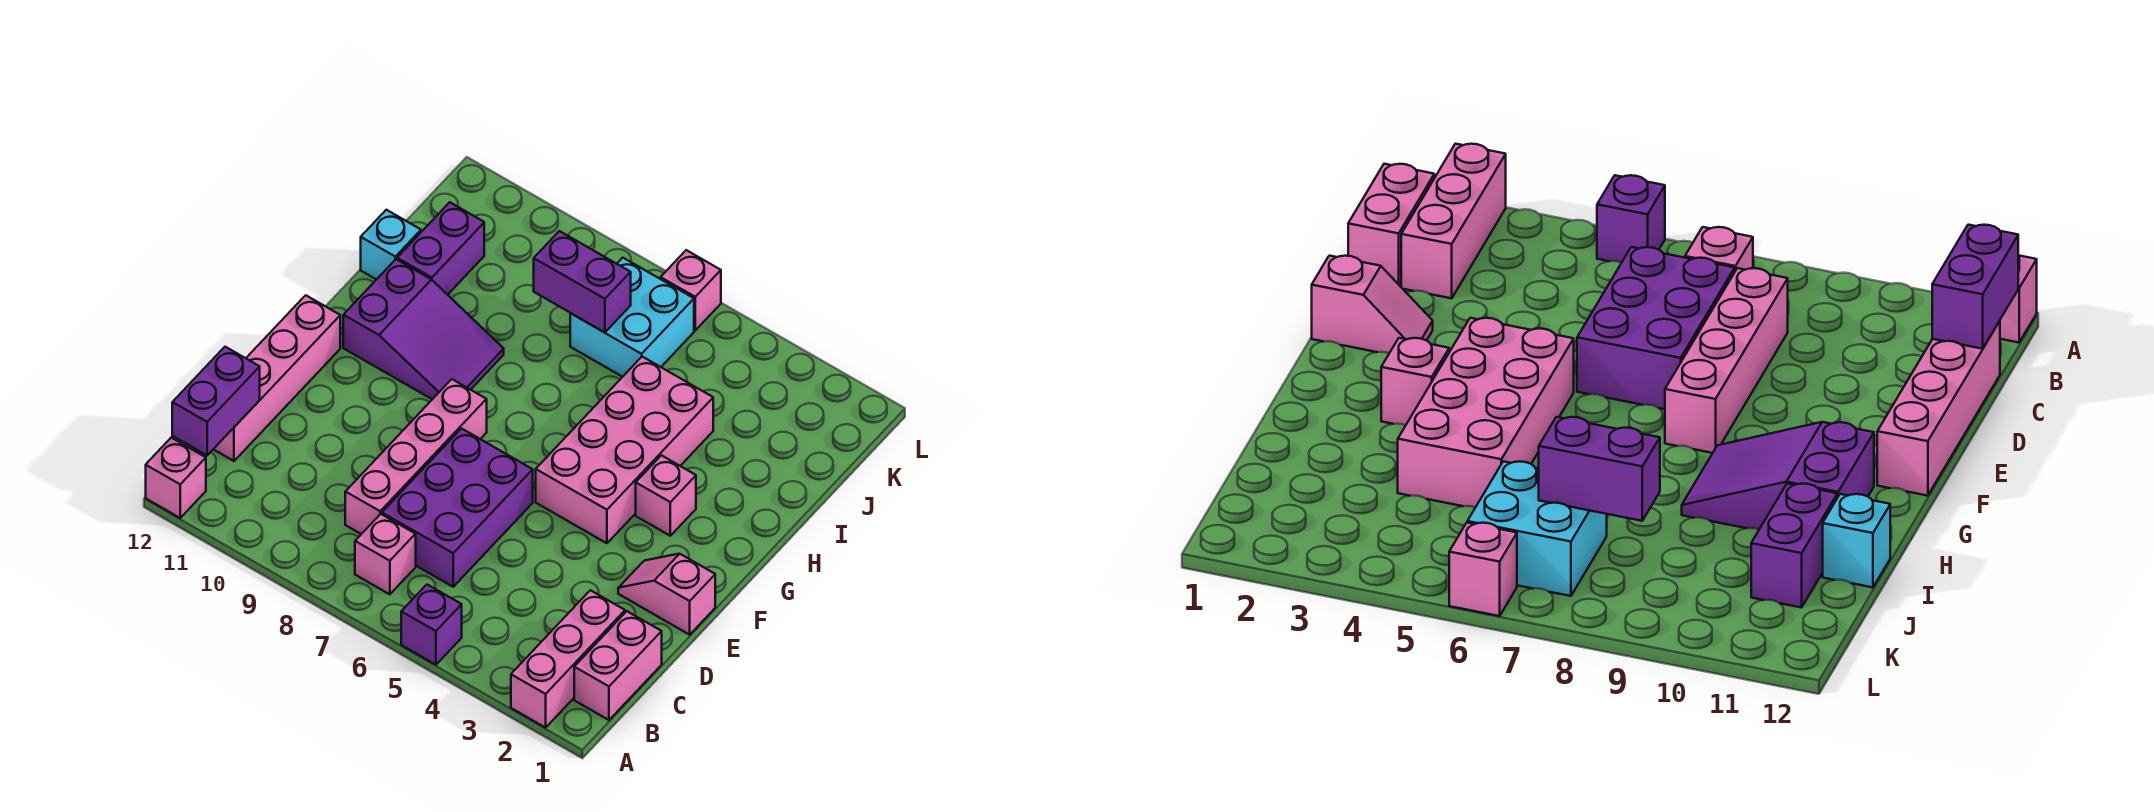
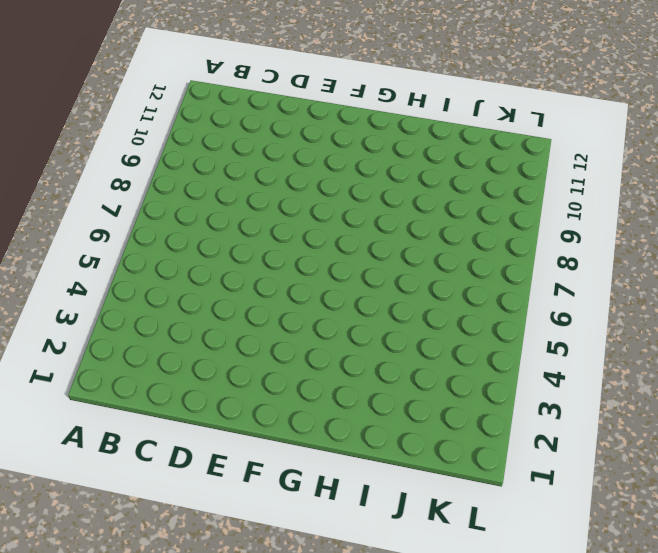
none -> pink brick A2:C2 level 1
none -> purple brick A5 level 1
none -> pink brick A12 level 1

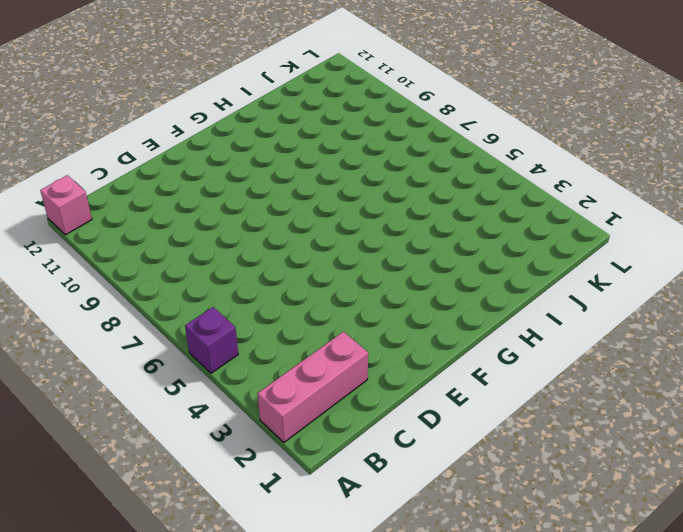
none -> pink brick B1:C1 level 1
none -> pink brick B7 level 1
none -> purple brick C6:E7 level 1

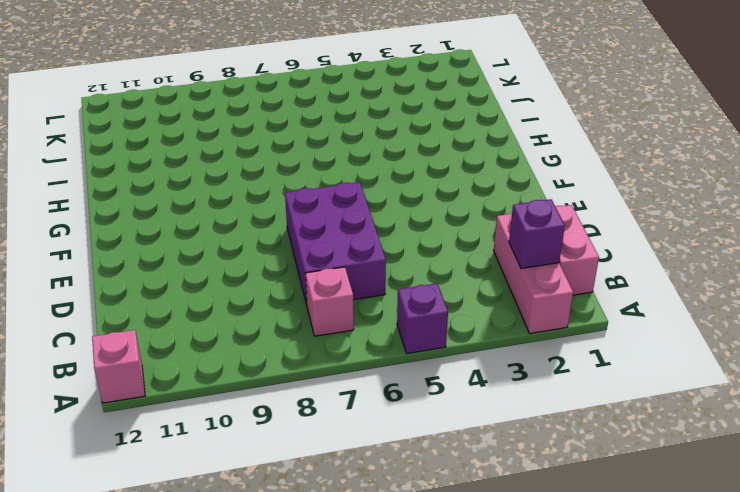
purple brick B2 level 2 -> none
none -> pink brick C8:F8 level 1
none -> pink brick C12:F12 level 1
none -> pink slope E1:E2 level 1 top 1

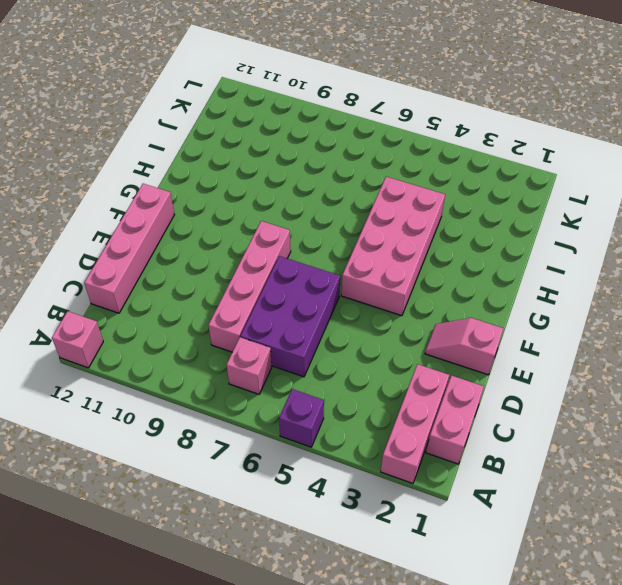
none -> pink brick G3 level 1
none -> purple slope G9:H11 level 1 top 11
none -> purple brick I11:J11 level 1

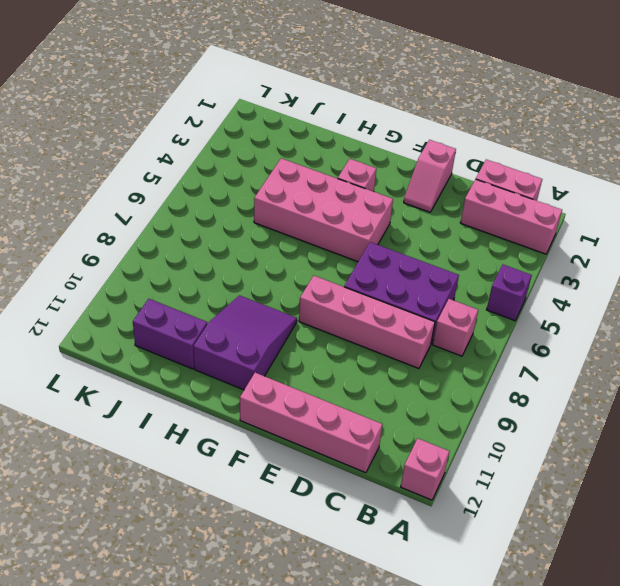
none -> cyan brick I12 level 1
none -> cyan brick J6:K7 level 1
none -> pink brick L6 level 1

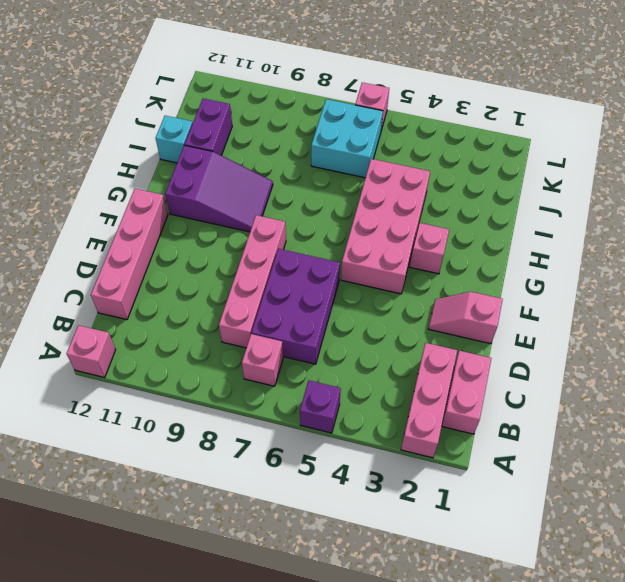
none -> purple brick B12:C12 level 2
none -> purple brick J7:J8 level 2

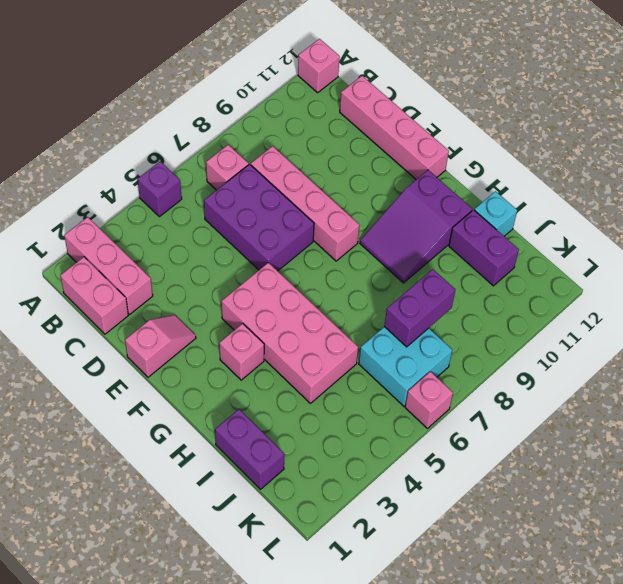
purple brick I1:J1 level 1 -> purple brick B12:C12 level 2

